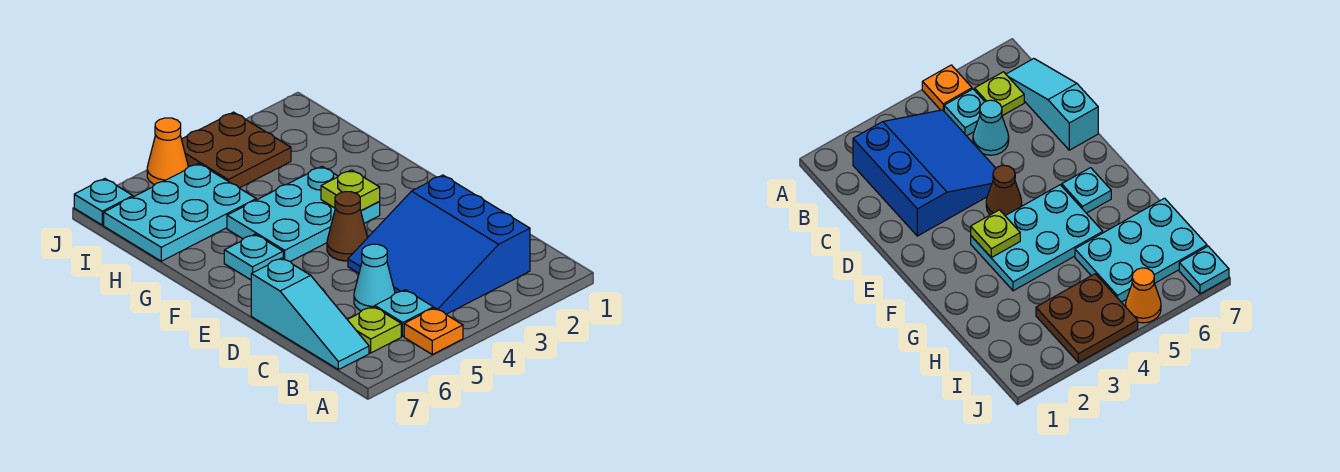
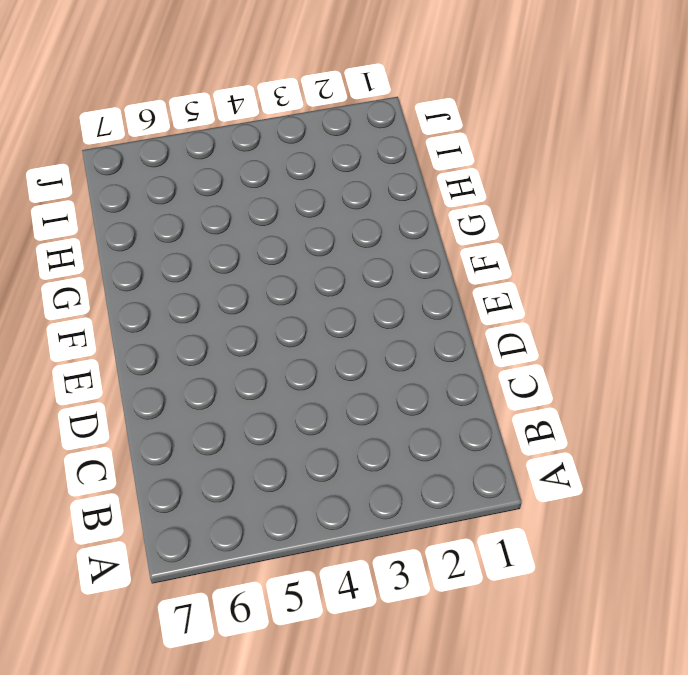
none -> orange plate A5 level 1
none -> blue slope B2:D4 level 1 top 2
none -> cyan plate B5 level 1

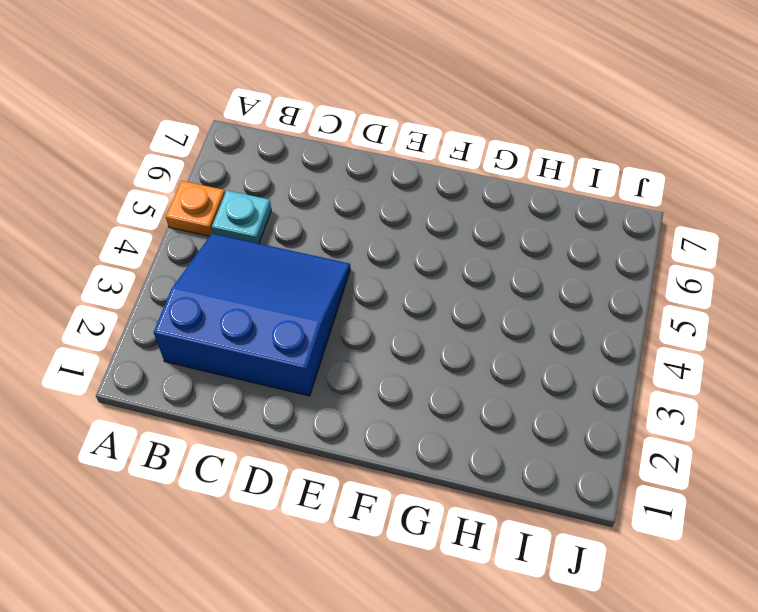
none -> lime plate B6 level 1
none -> cyan slope B7:D7 level 1 top D
none -> cyan cone C5 level 1

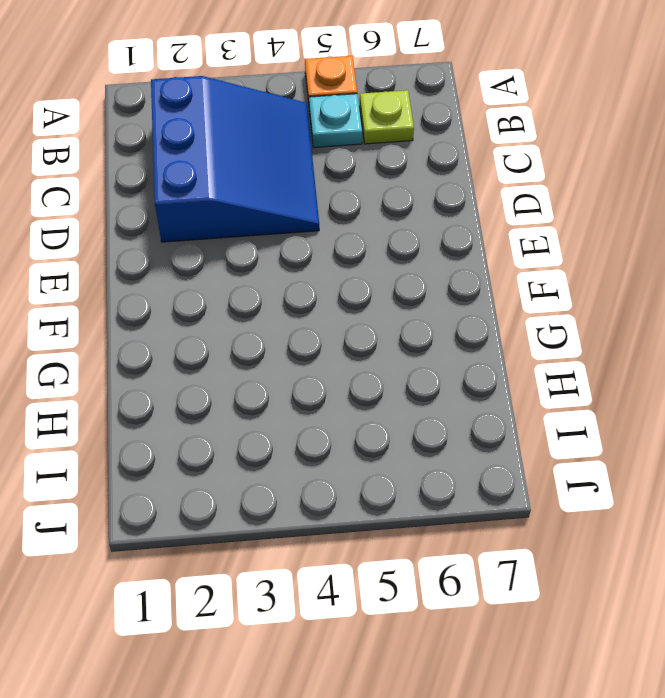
none -> cyan slope B7:D7 level 1 top D
none -> cyan cone C5 level 1
none -> brown cone E4 level 1

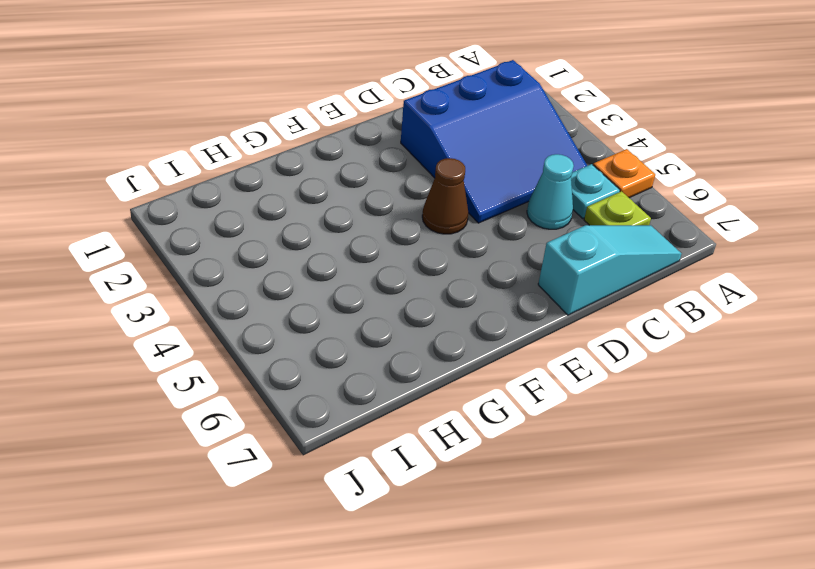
none -> cyan plate F3:G5 level 1
none -> cyan plate F6 level 1
none -> cyan plate H5:I7 level 1

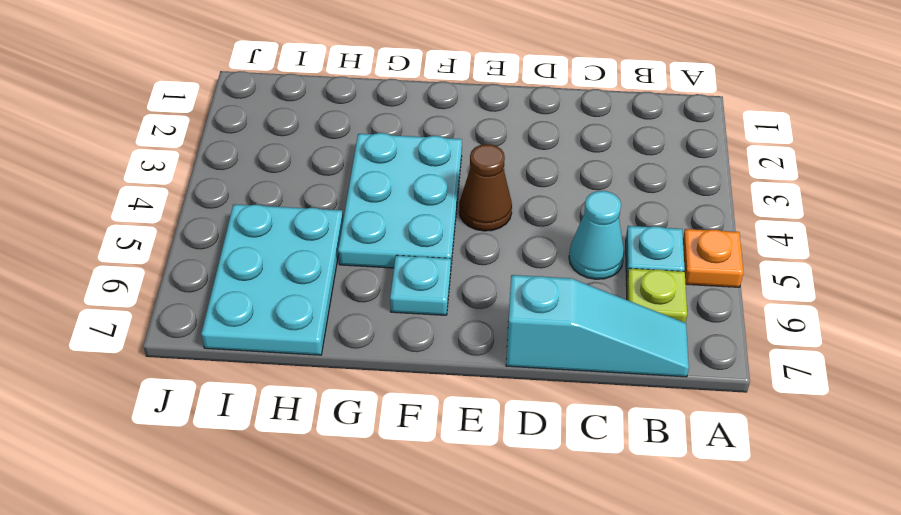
none -> blue slope B2:D4 level 1 top 2
none -> brown plate I3:J4 level 1
none -> orange cone J5 level 1

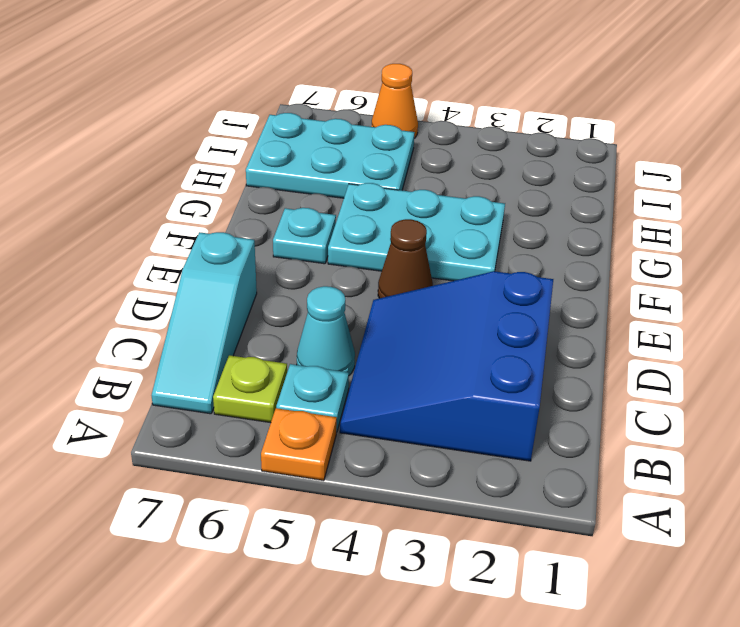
none -> brown plate I3:J4 level 1
none -> cyan plate J7 level 1
none -> lime plate F3 level 2

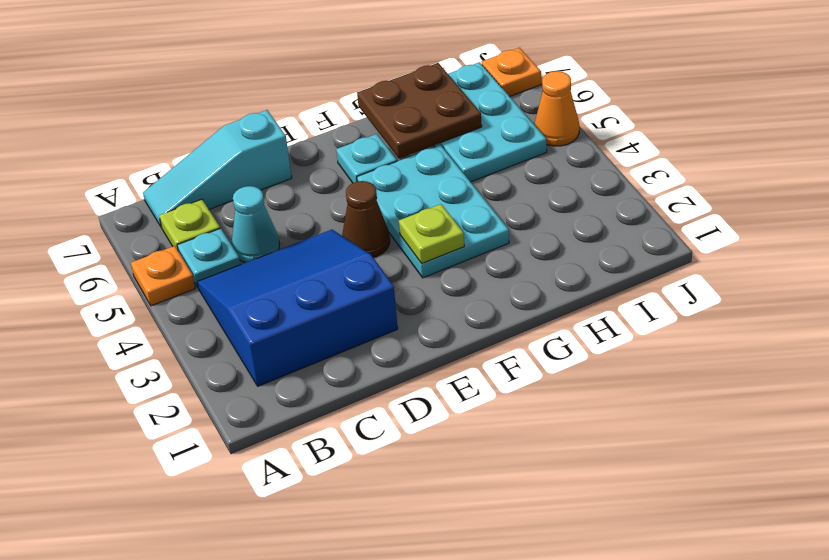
brown plate G6:H7 level 2 -> brown plate I3:J4 level 1
orange plate J7 level 1 -> cyan plate J7 level 1

